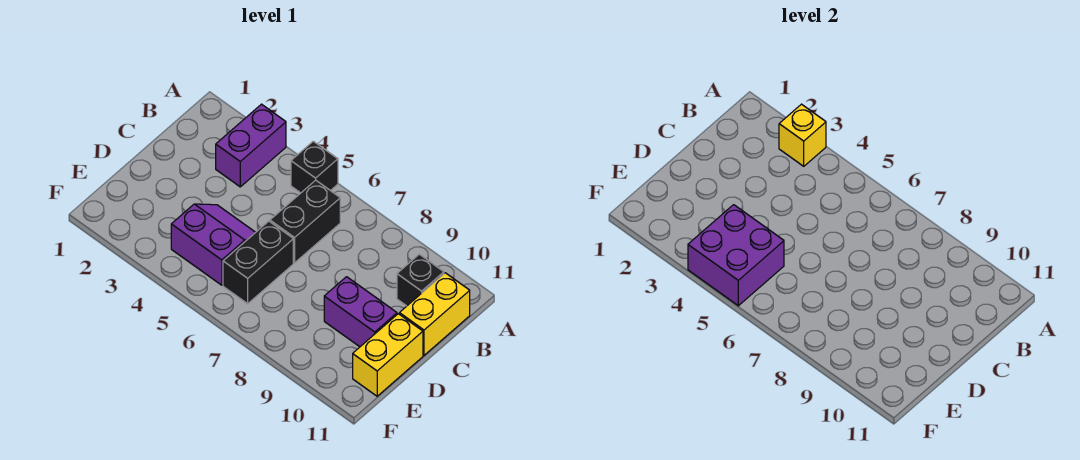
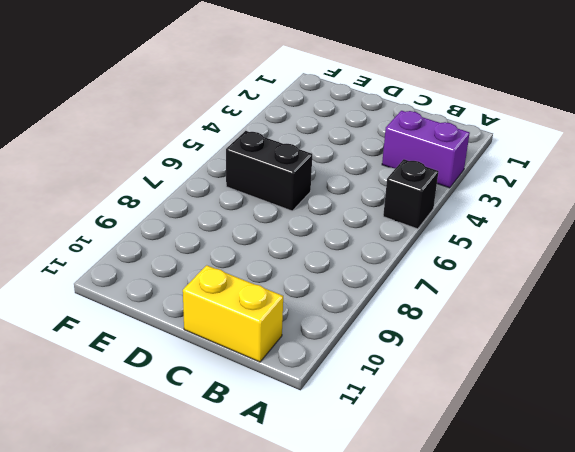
none -> black brick B6:C6 level 1
none -> black brick B10 level 1

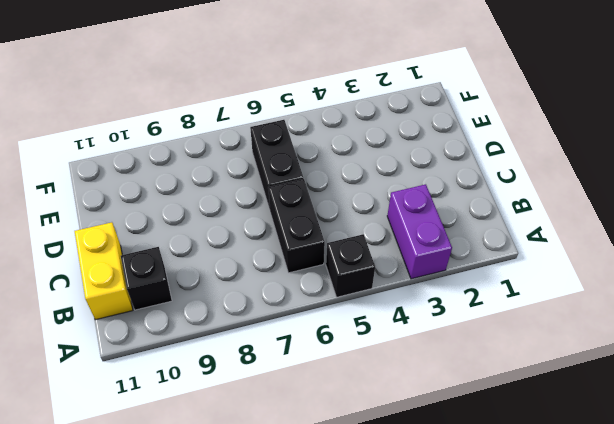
none -> purple slope D4:E5 level 1 top E
none -> purple brick D9:D10 level 1

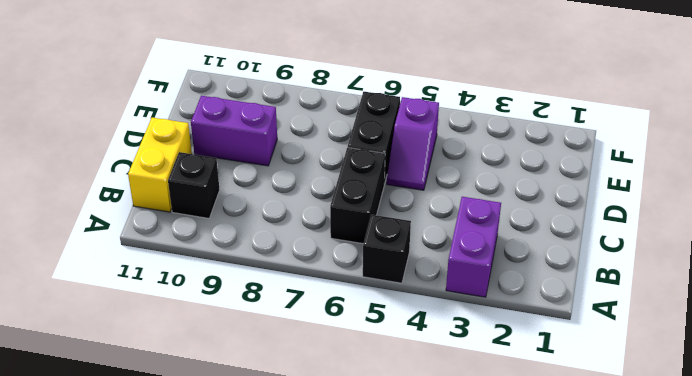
purple slope D5:E5 level 1 top E -> purple slope D4:E5 level 1 top E
none -> yellow brick D11:E11 level 1
none -> yellow brick A3 level 2

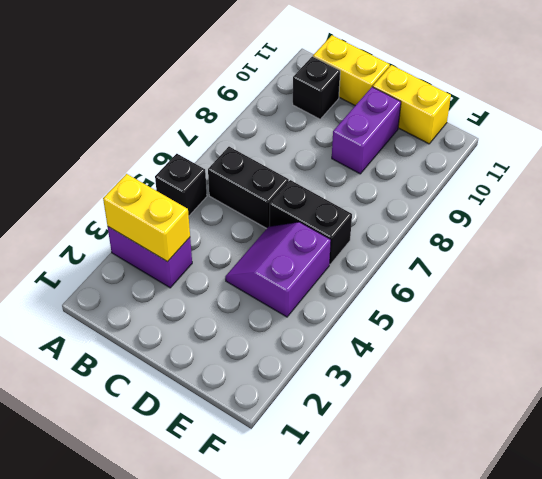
yellow brick A3:B3 level 2 -> yellow brick A3 level 2
none -> purple brick E4:F5 level 2

